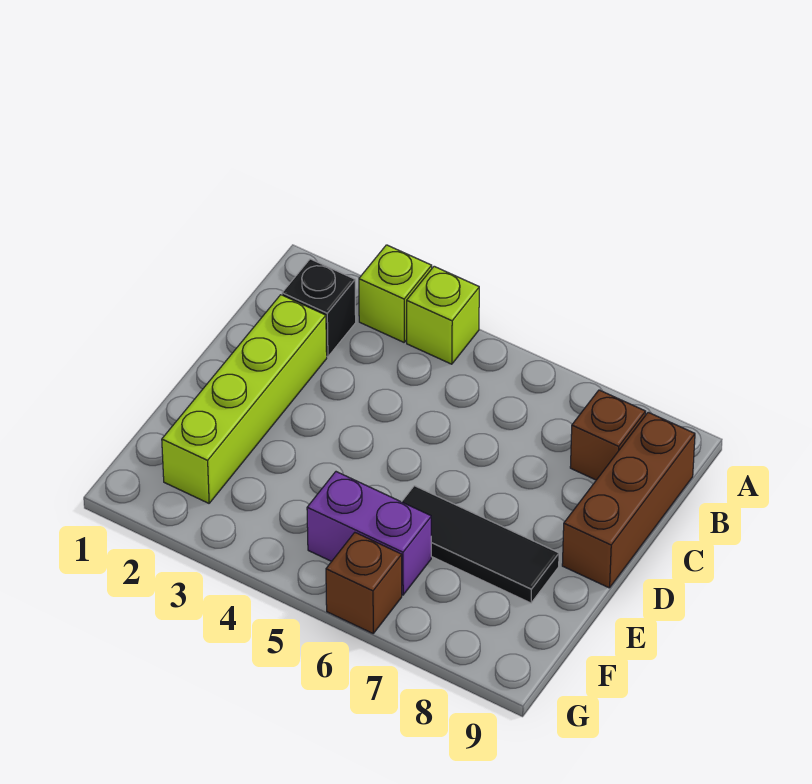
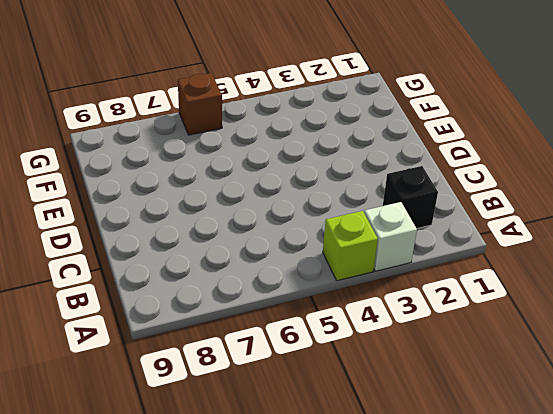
white brick A3 level 1 -> lime brick A3 level 1
none -> brown brick B8 level 1
none -> brown brick B9:D9 level 1

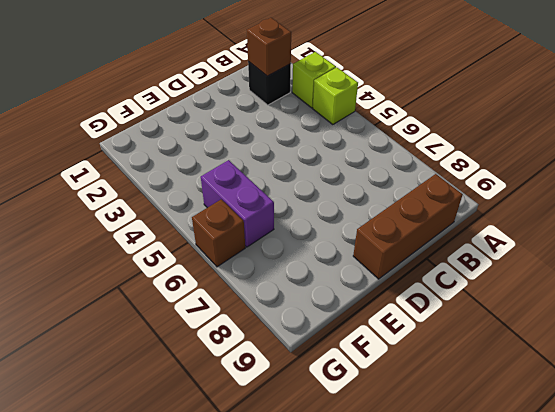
brown brick B2 level 2 -> brown brick B8 level 1
none -> lime brick C2:F2 level 1
none -> black tile E6:E8 level 1

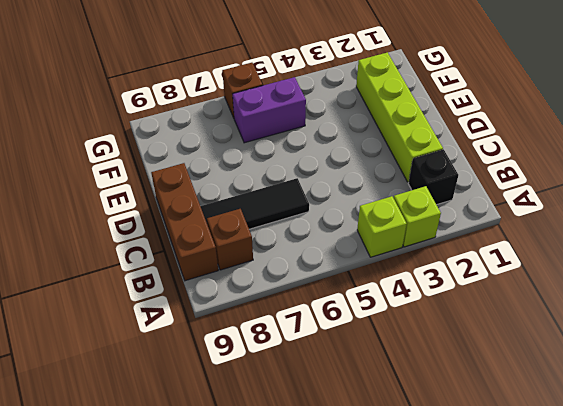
black tile C6:C8 level 1 -> black tile E6:E8 level 1

